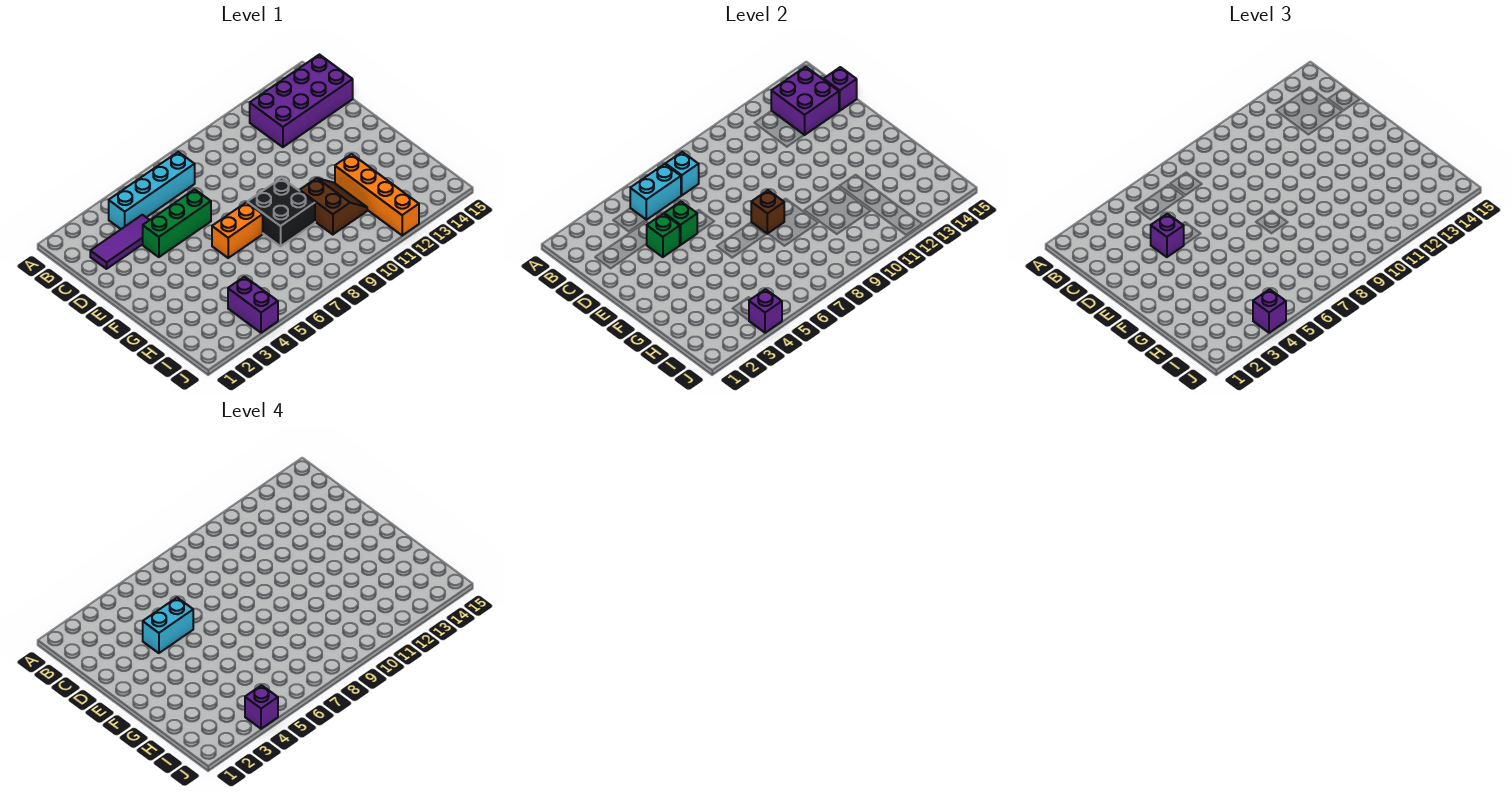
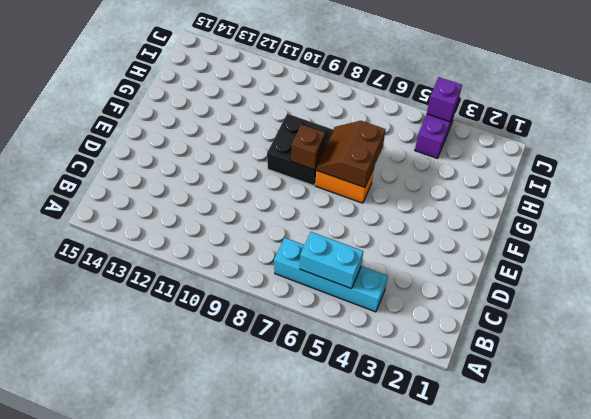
brown slope F6:G7 level 2 top 6 -> brown slope G10:H11 level 1 top 10
none -> purple brick B12:C15 level 1
none -> purple tile C2:C4 level 1
none -> green brick D4:D6 level 1

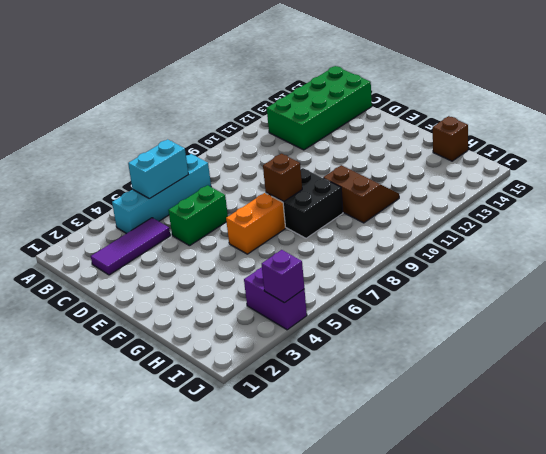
green brick B12:C15 level 1 -> purple brick B12:C15 level 1
green brick D5:D6 level 1 -> green brick D4:D6 level 1
brown brick H15 level 1 -> none
none -> orange brick G12:J12 level 1
none -> cyan brick B7 level 2
none -> purple brick B13:C14 level 2

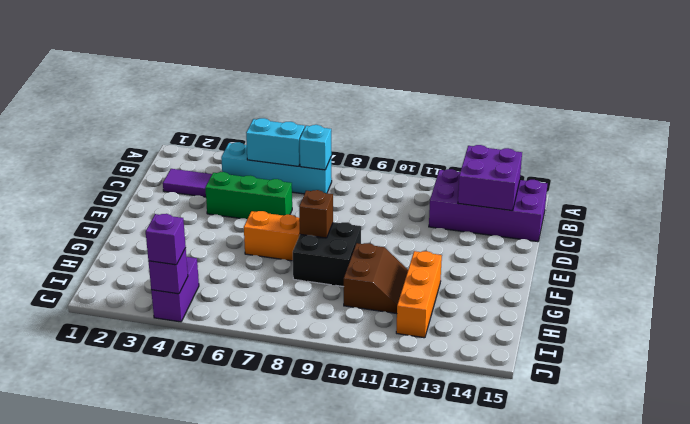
orange brick G12:I12 level 1 -> orange brick G12:J12 level 1
none -> purple brick C15 level 2
none -> green brick D4 level 2
none -> green brick D5 level 2

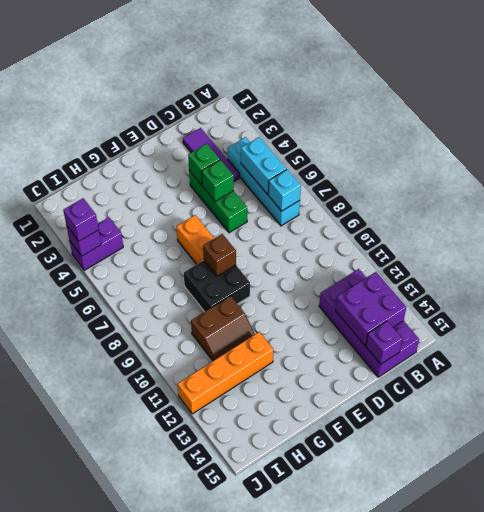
none -> purple brick D4 level 3
none -> cyan brick D4:D5 level 4
none -> purple brick J4 level 4

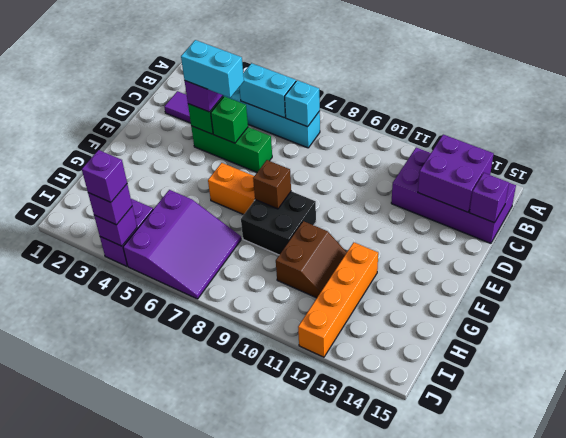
purple slope H5:J7 level 1 top 5 -> none

